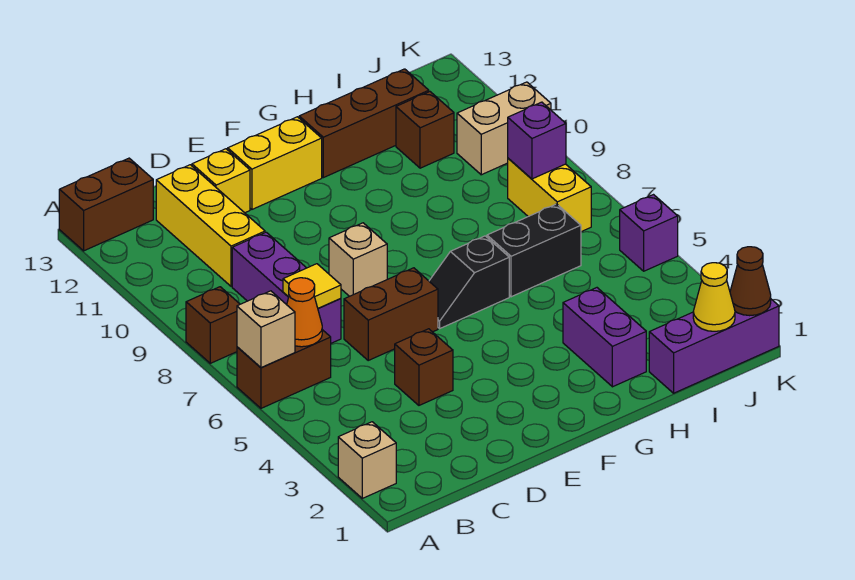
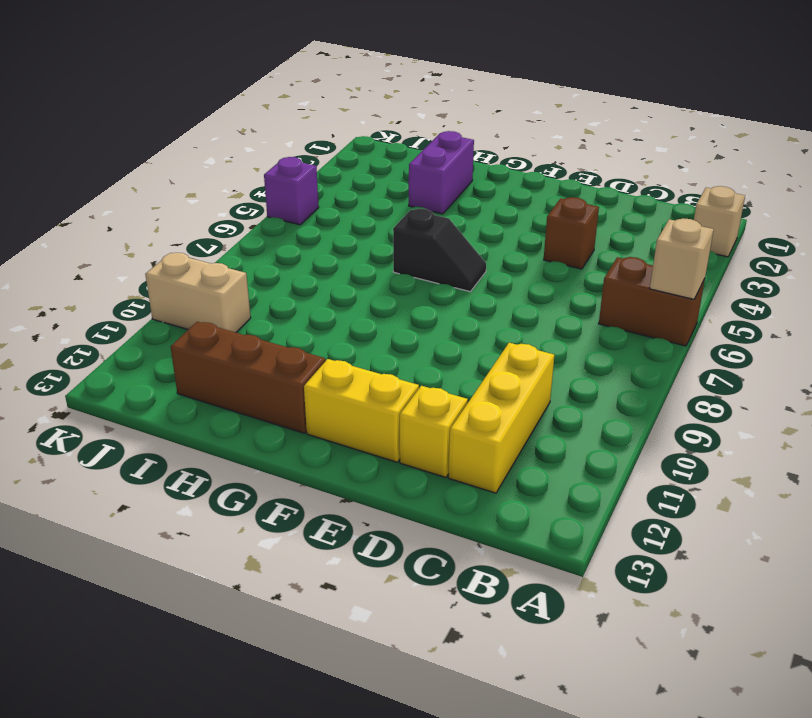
none -> brown brick A8 level 1
none -> brown brick A13:B13 level 1
none -> purple brick C7:C9 level 1

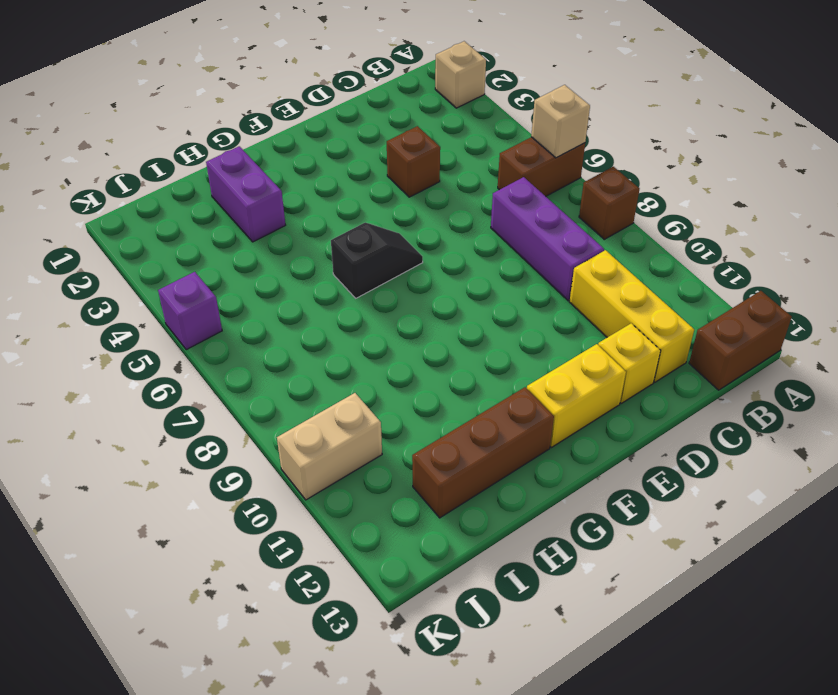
none -> brown brick D6:E6 level 1
none -> tan brick E8 level 1
none -> black brick H6:I6 level 1

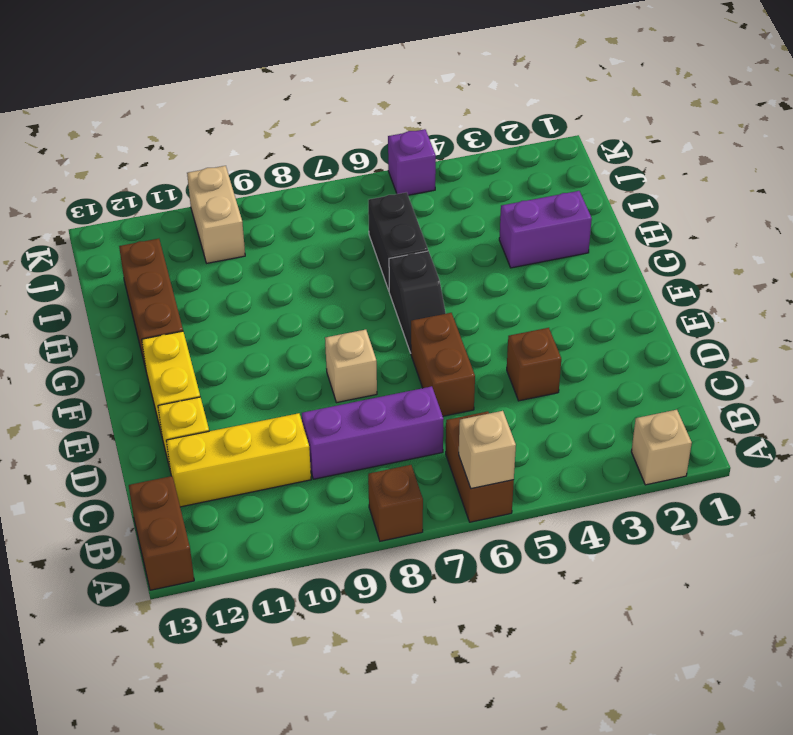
none -> purple brick I1:K1 level 1
none -> brown brick I11 level 1
none -> yellow brick J7:J8 level 1

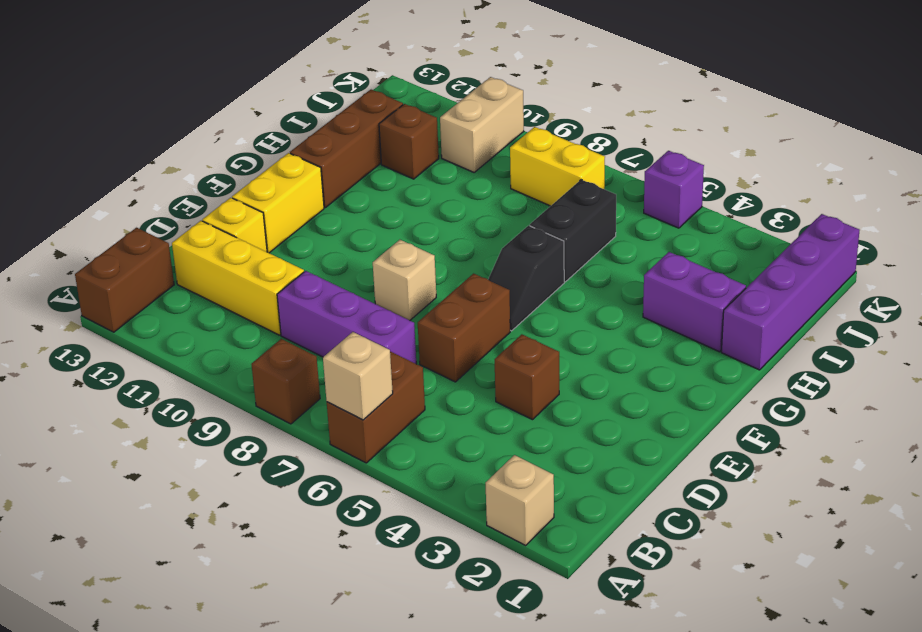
purple brick H1:K1 level 1 -> purple brick I1:K1 level 1
none -> orange cone B6 level 2
none -> yellow tile C7 level 2
none -> yellow cone J1 level 2

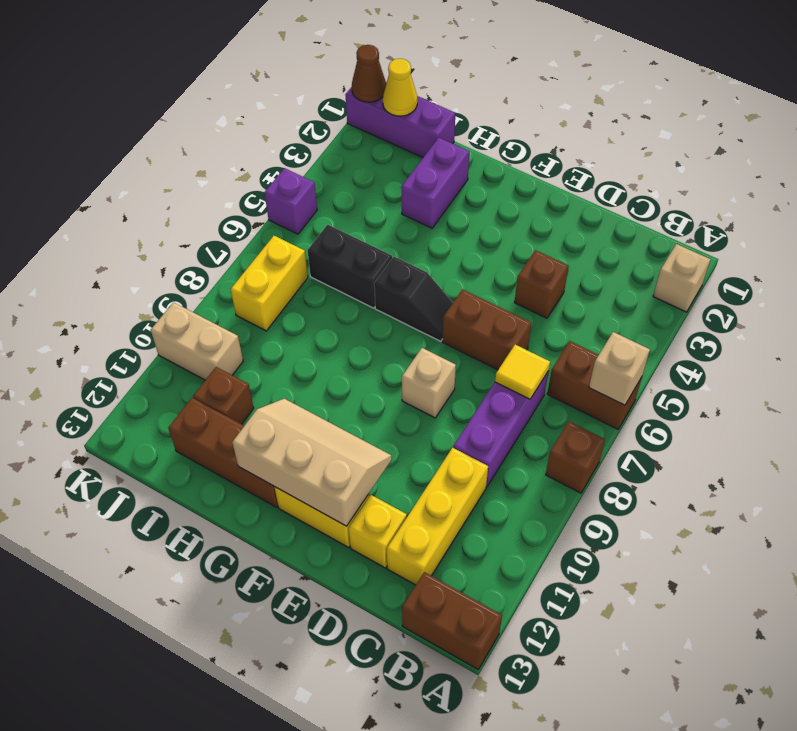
tan slope E11:G12 level 2 top 12 -> none
none -> orange cone B6 level 2
none -> purple brick J8 level 2

